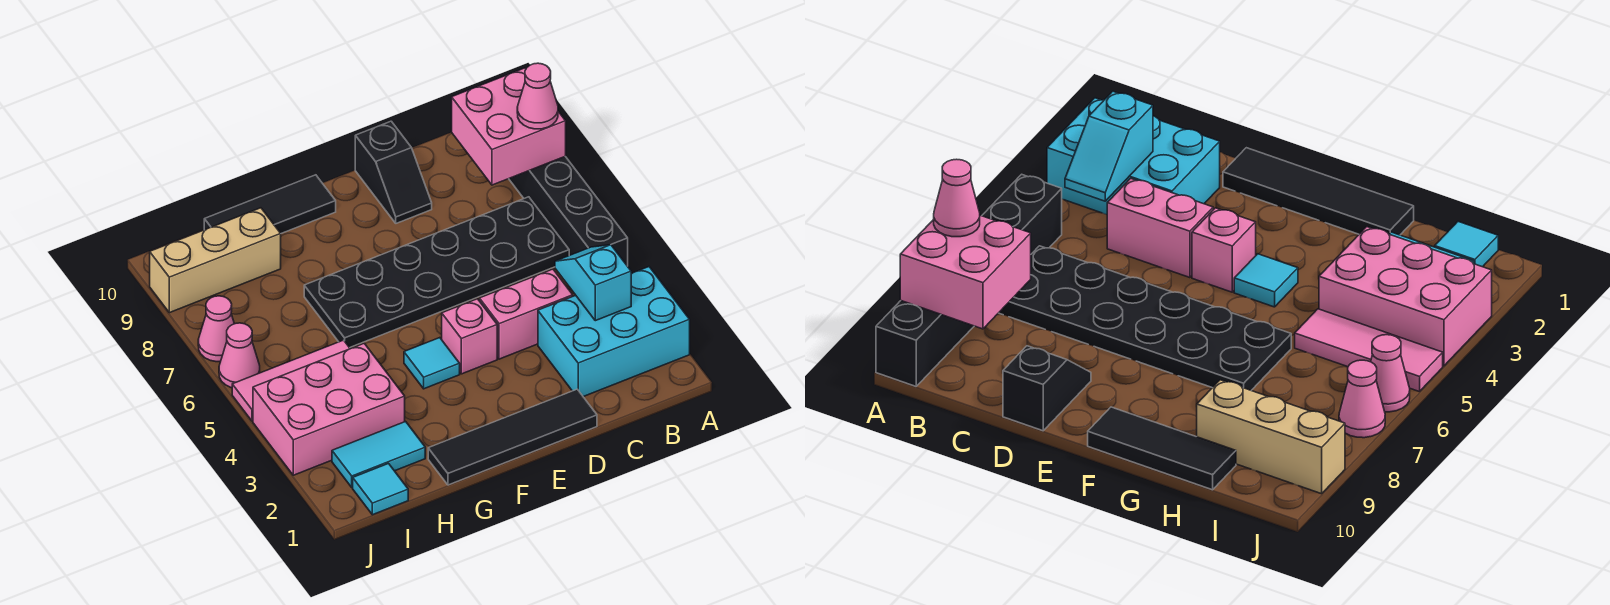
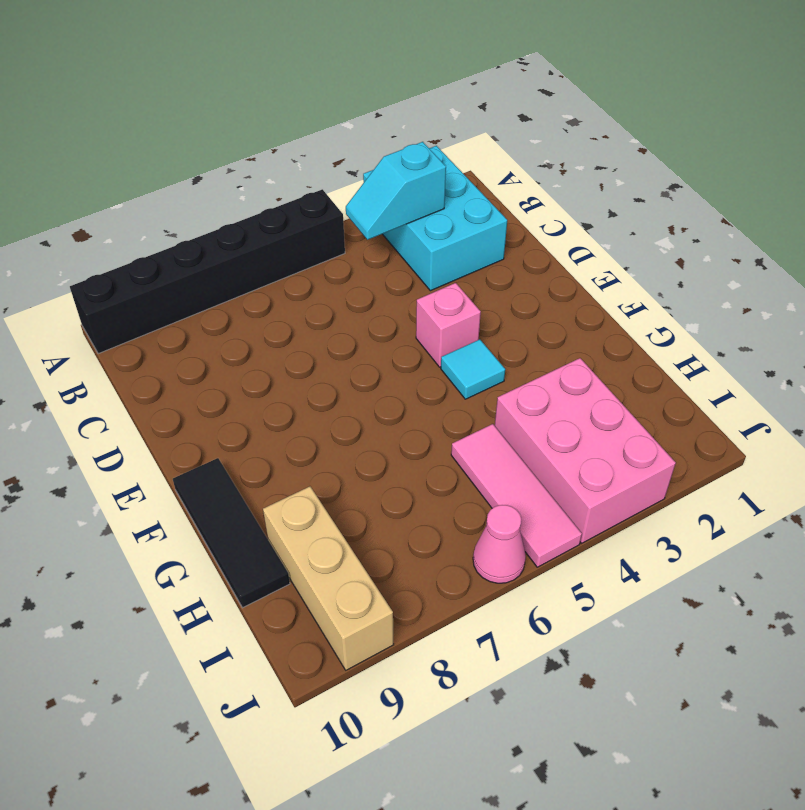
none -> black plate B6:G7 level 1
none -> pink brick C4:D4 level 1
none -> black tile D1:G1 level 1

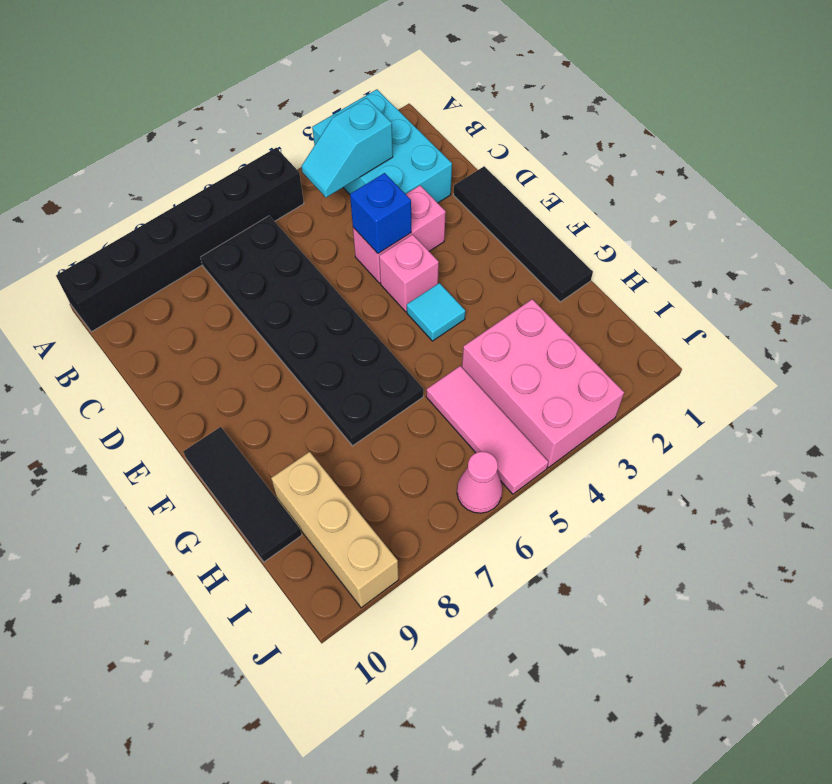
pink brick D3:D4 level 1 -> pink brick C4:D4 level 1
blue brick D4 level 2 -> none
none -> black slope D9:D10 level 1 top 10
none -> cyan tile H2:I2 level 1
none -> cyan tile I1 level 1

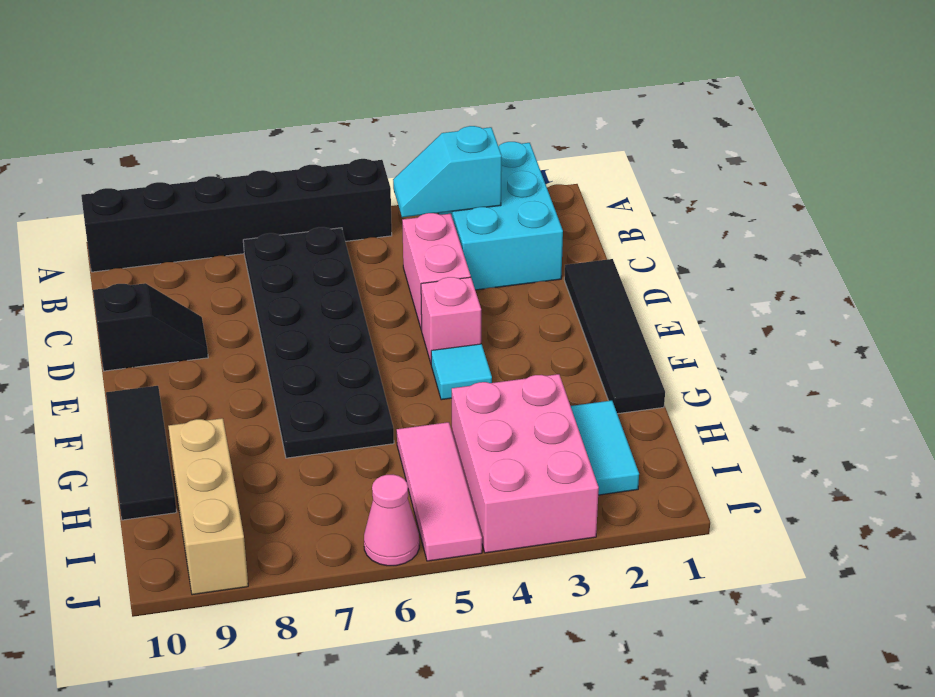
none -> cyan tile I1 level 1
none -> pink cone J7 level 1
none -> pink brick A8:B9 level 2

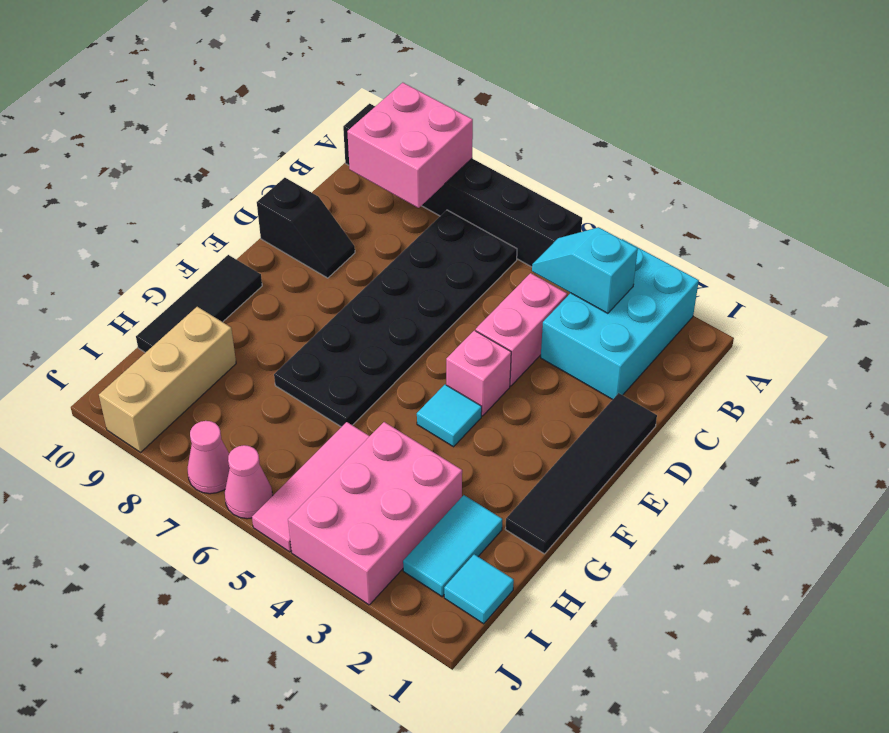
none -> pink cone A8 level 3

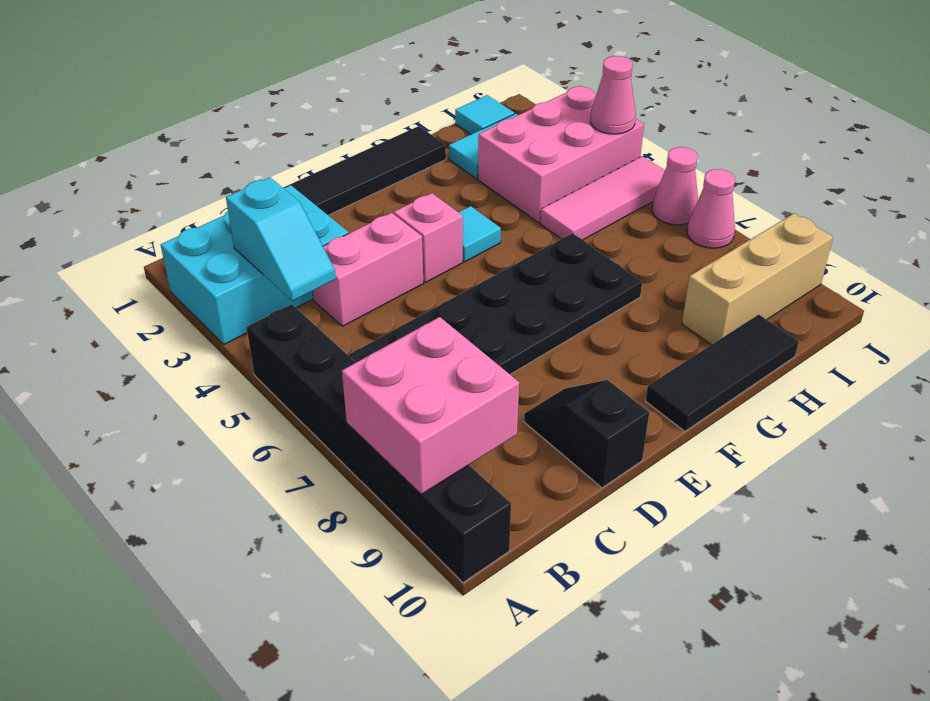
pink cone J4 level 2 -> pink cone A8 level 3

